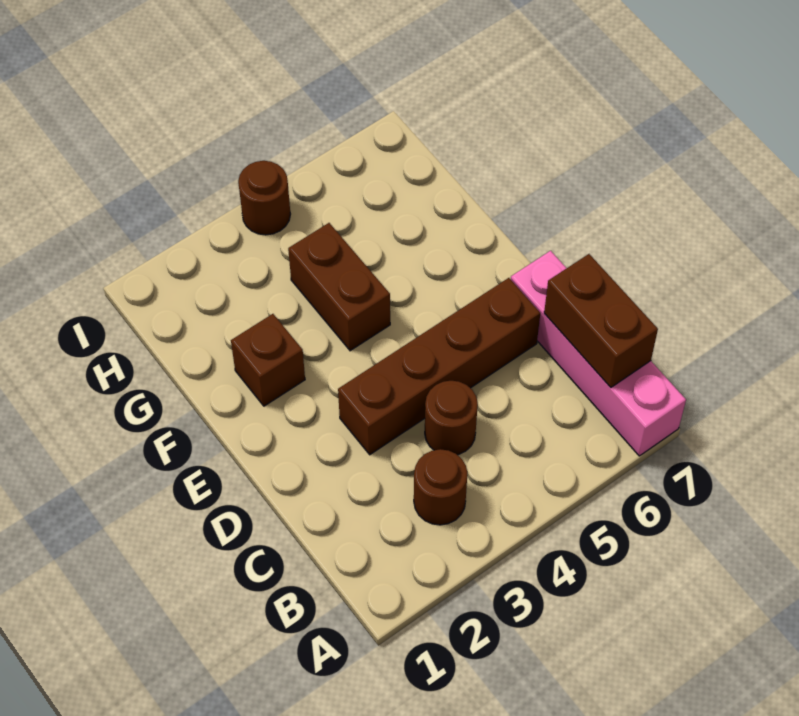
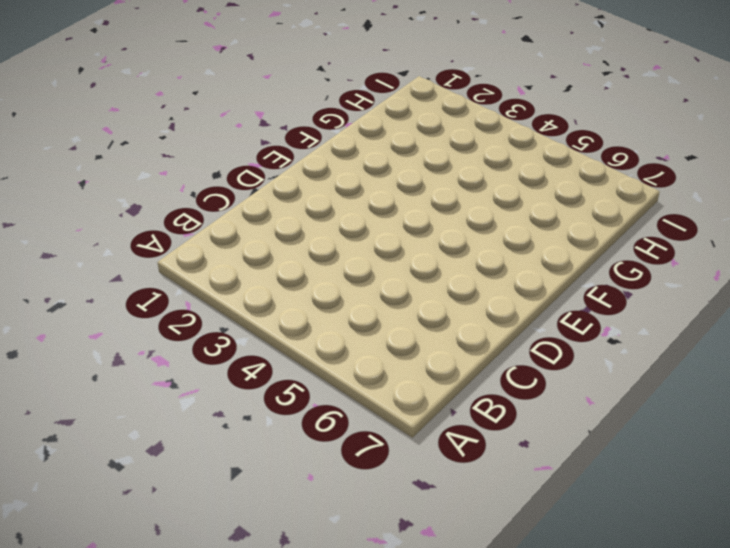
none -> pink brick A7:D7 level 1
none -> brown round brick B3 level 1

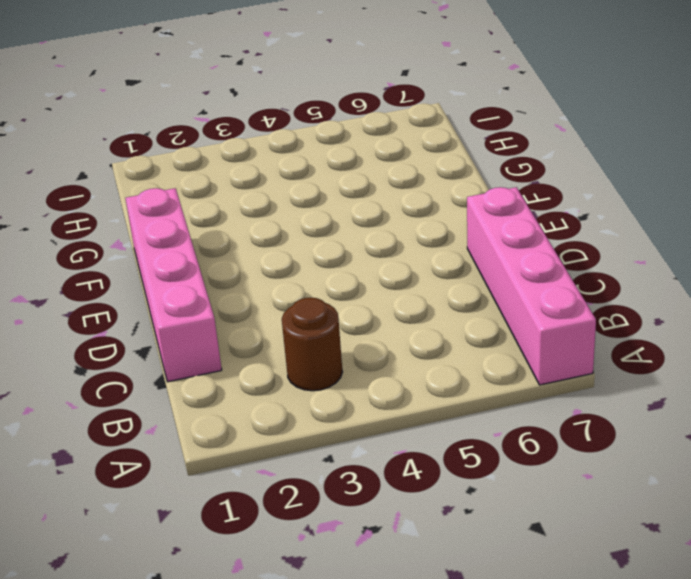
pink brick C1:F1 level 1 -> none
none -> brown round brick C4 level 1
none -> brown brick D3:D6 level 1

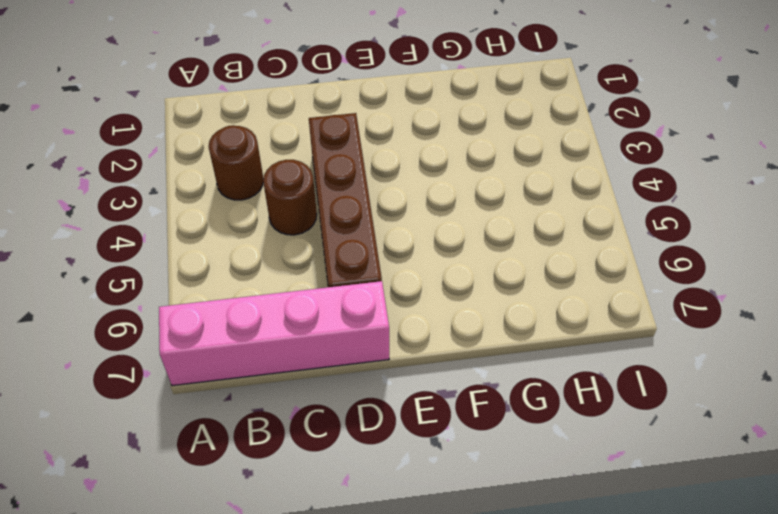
none -> brown brick F2 level 1
none -> brown brick F4:G4 level 1

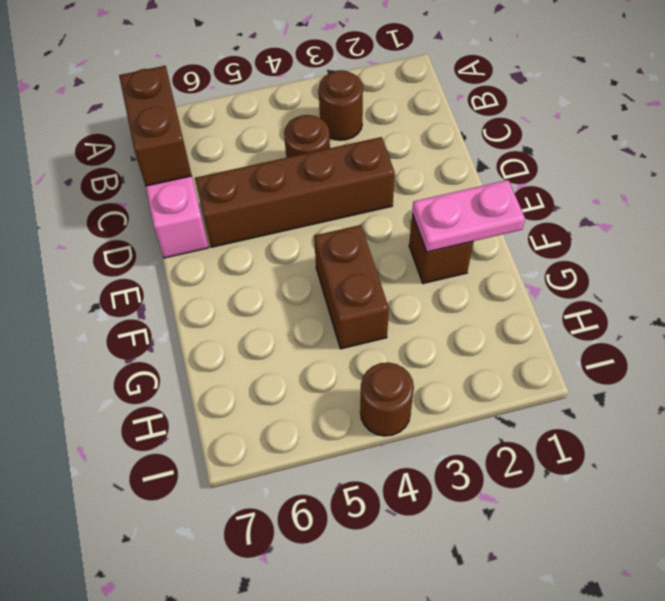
pink plate F1:F2 level 2 -> none

